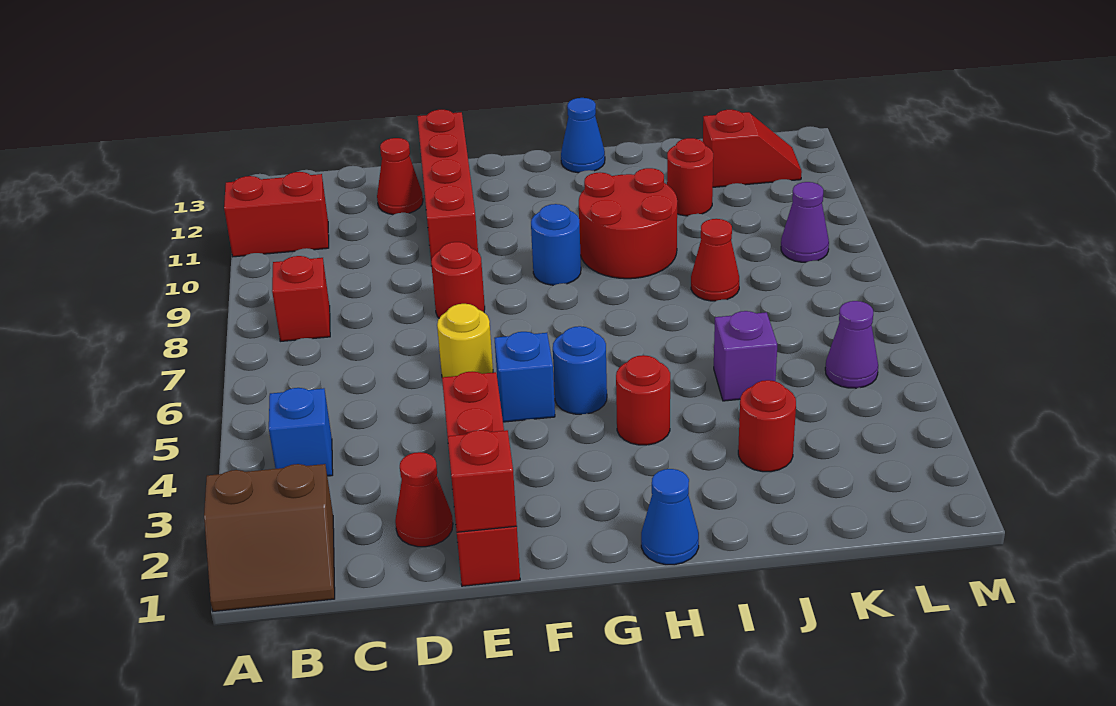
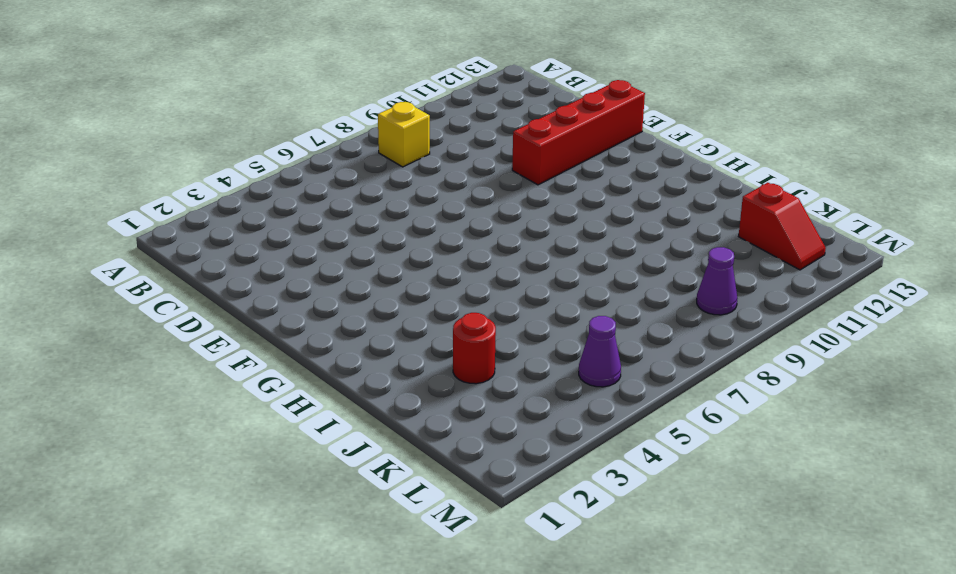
yellow brick B8 level 1 -> red brick B8 level 1
none -> brown slope A1:B2 level 1 top 2
none -> red brick A11:B11 level 1
none -> blue brick B4 level 1

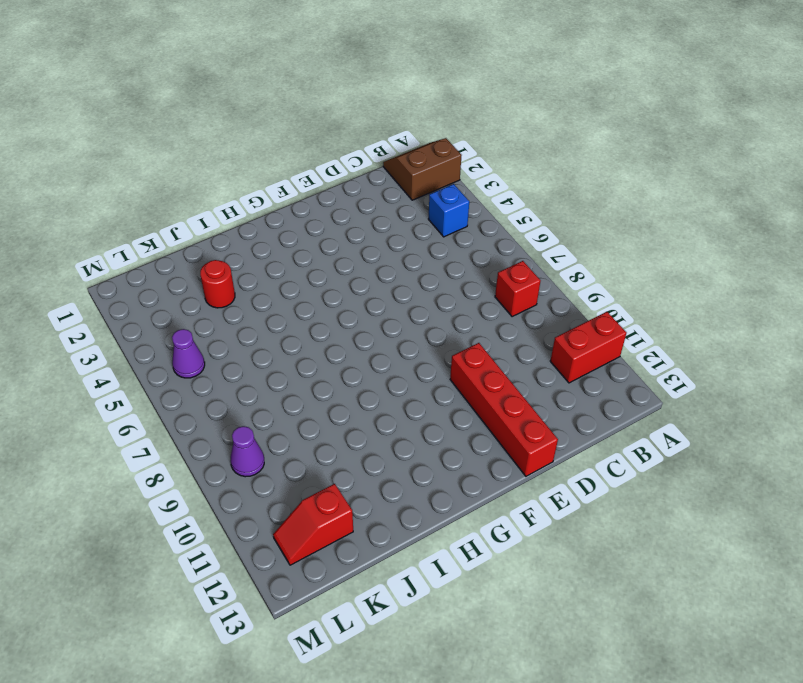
none -> red cone D2 level 1
none -> red cone D12 level 1
none -> red brick E1:E4 level 1

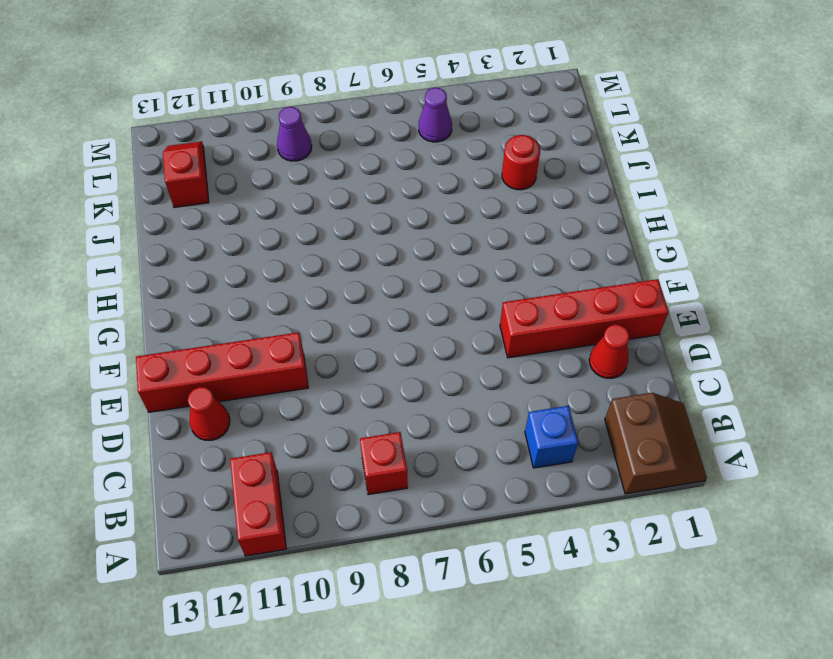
none -> yellow round brick E6 level 1
none -> red round brick E8 level 1
none -> blue brick F5 level 1

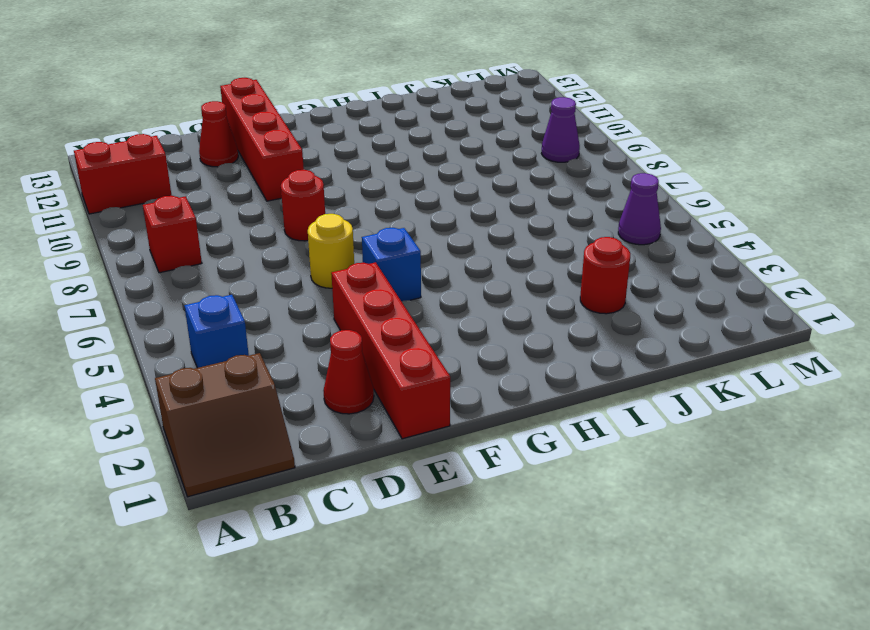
none -> blue round brick G5 level 1
none -> blue round brick G9 level 1
none -> blue cone H1 level 1

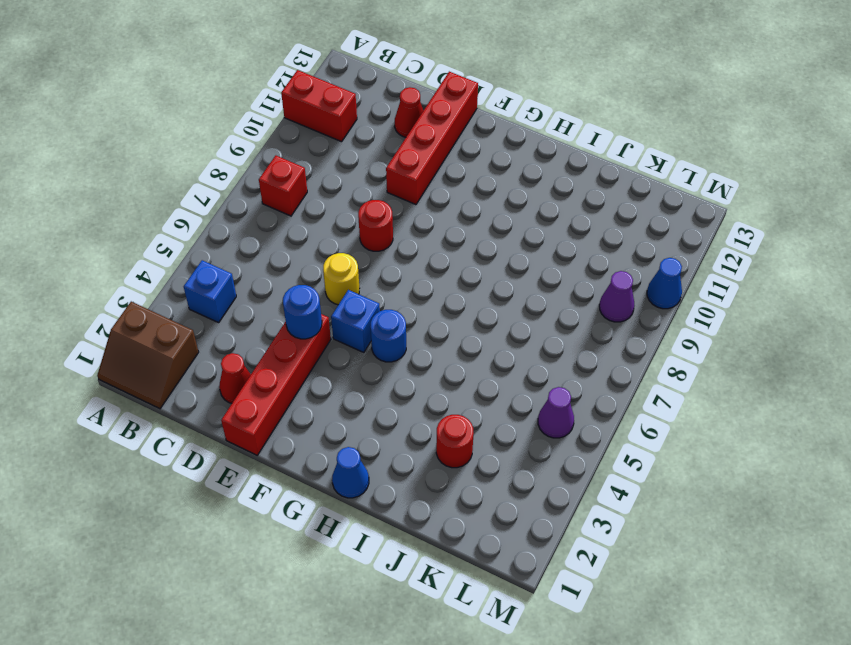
blue round brick E4 level 2 -> blue round brick G9 level 1
blue cone M10 level 1 -> blue cone H13 level 1
none -> red round brick H4 level 1
none -> red round brick H9:I10 level 1
none -> purple brick J5 level 1

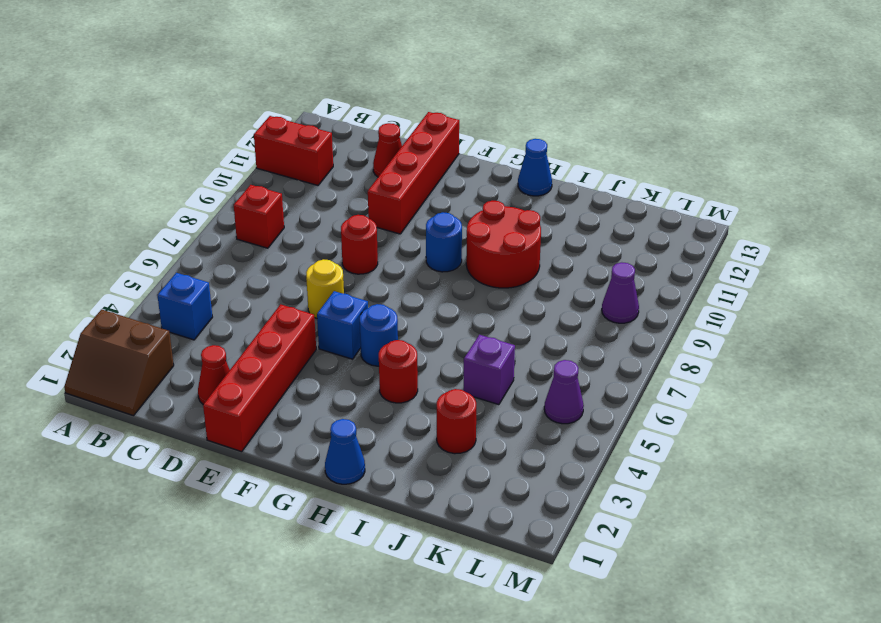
none -> red cone J8 level 1
none -> red round brick J11 level 1
none -> red slope K12:L12 level 1 top K

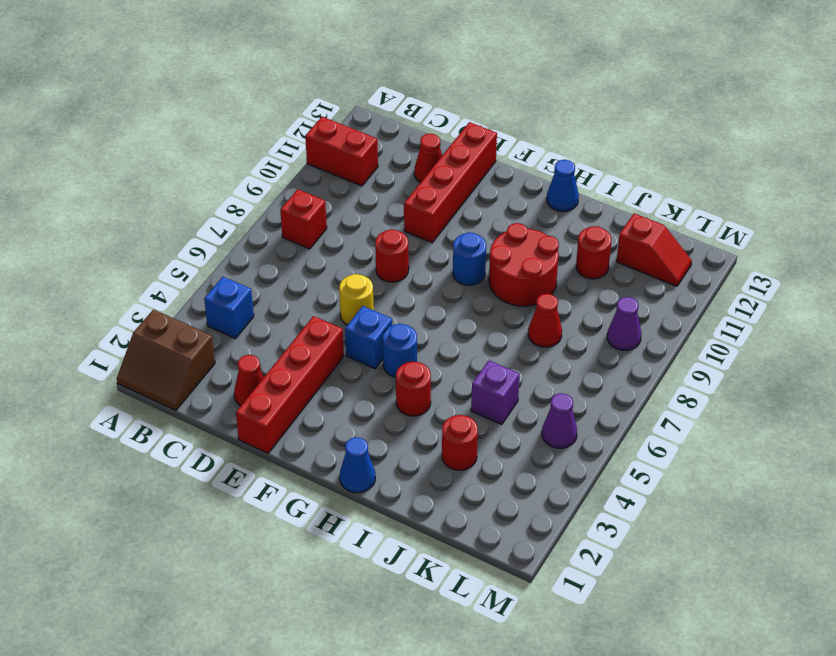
none -> red brick E1 level 2

